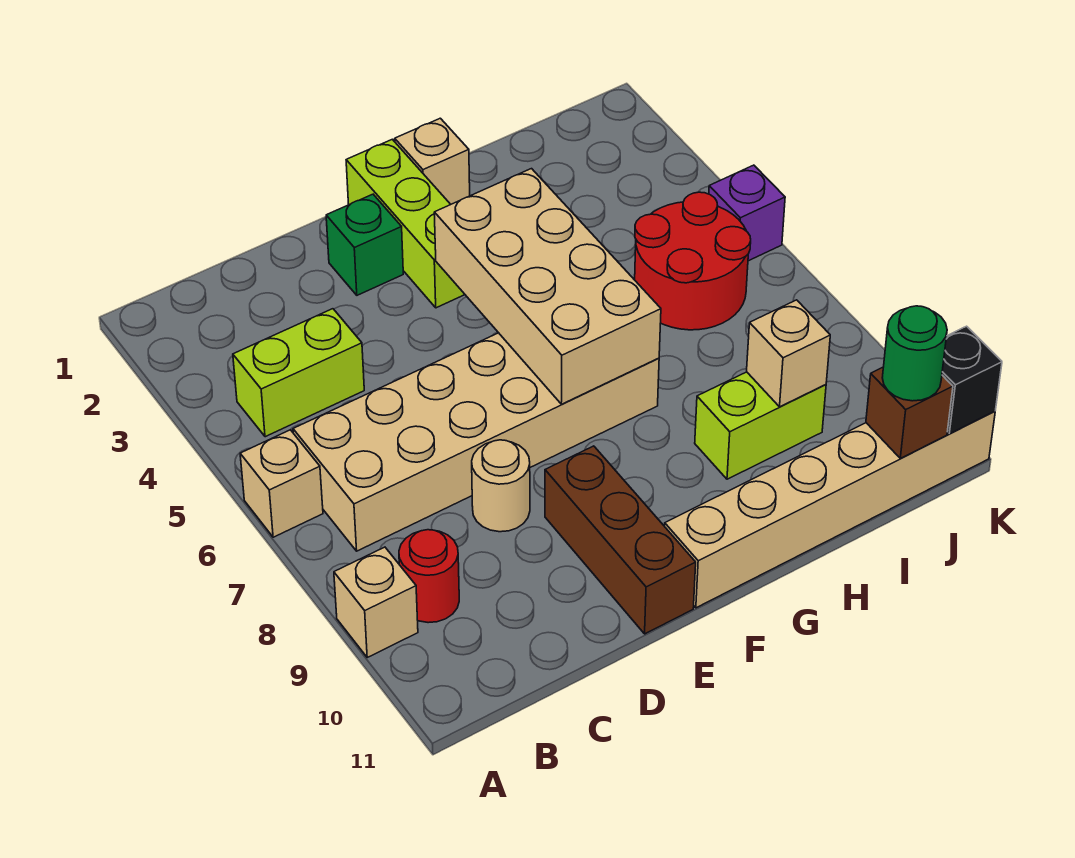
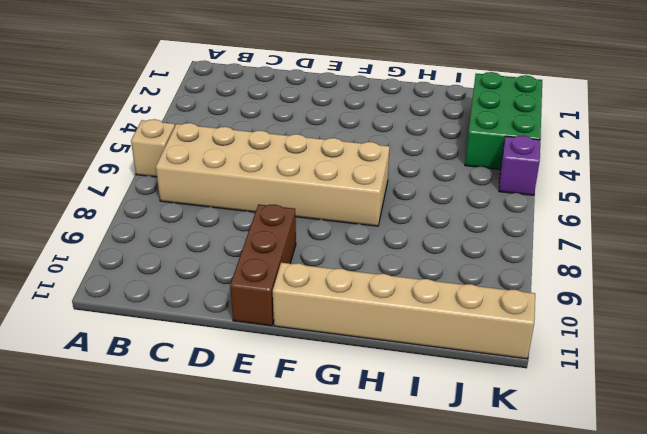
green brick J2:K4 level 1 -> none
none -> tan brick A9 level 1
none -> lime brick B4:C4 level 1
none -> red round brick B9 level 1

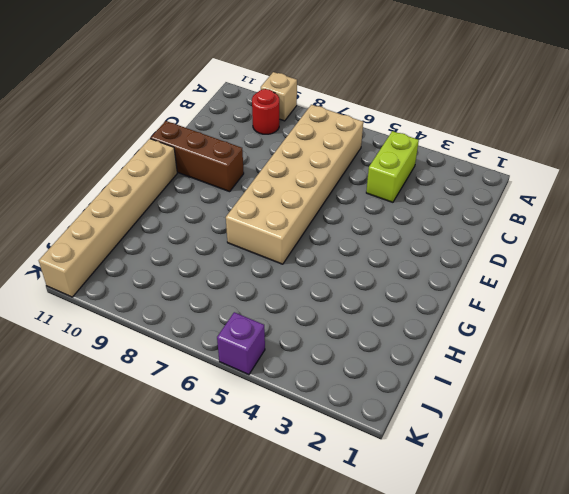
none -> tan brick A6 level 1
none -> tan round brick D8 level 1
none -> green brick E2 level 1

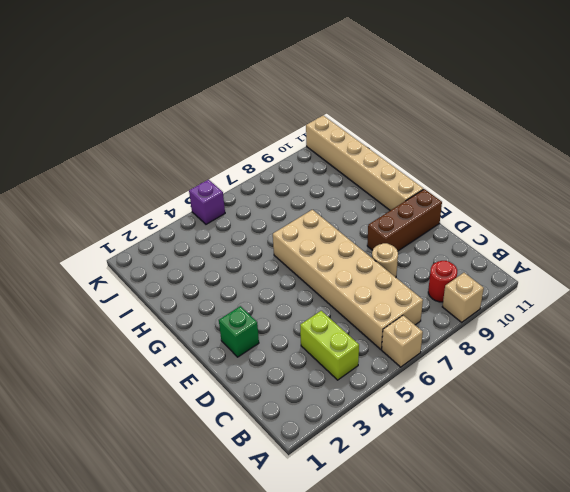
none -> lime brick F1:F3 level 1
none -> tan brick G1 level 1
none -> lime brick H9:I9 level 1

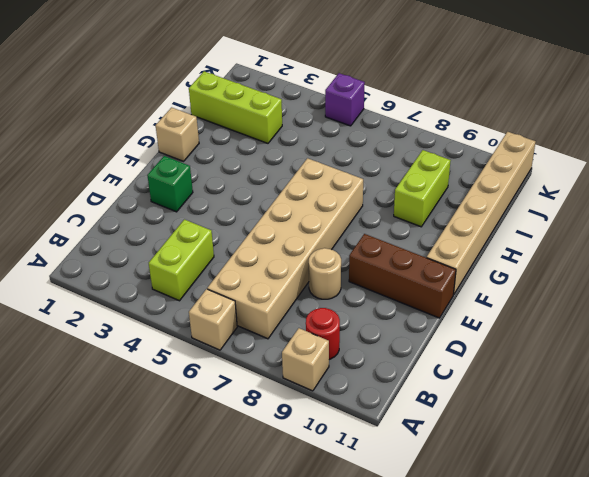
lime brick I1:I3 level 1 -> lime brick F1:F3 level 1
none -> red round brick I5:J6 level 1
none -> tan brick F4:G7 level 2
none -> tan brick I9 level 2

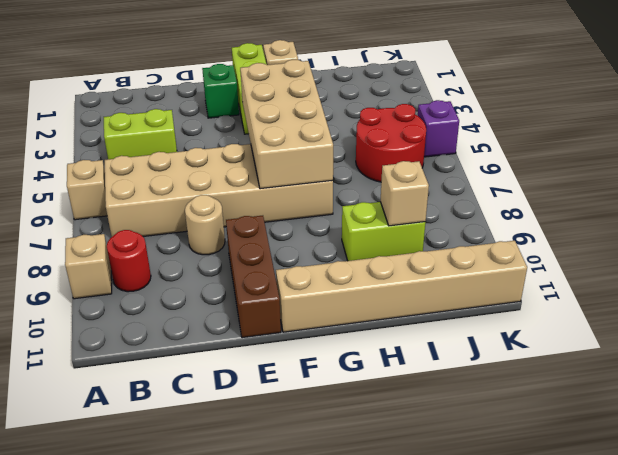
none -> brown brick J11 level 2
none -> black brick K11 level 2
none -> green round brick J11 level 3

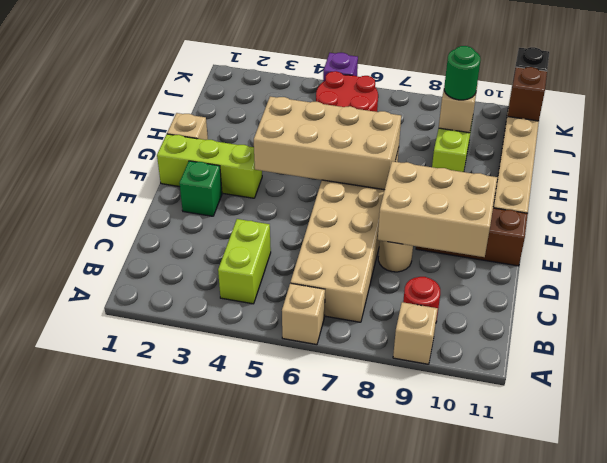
tan brick D8:E10 level 2 -> none
green round brick I9 level 3 -> green round brick J11 level 3

